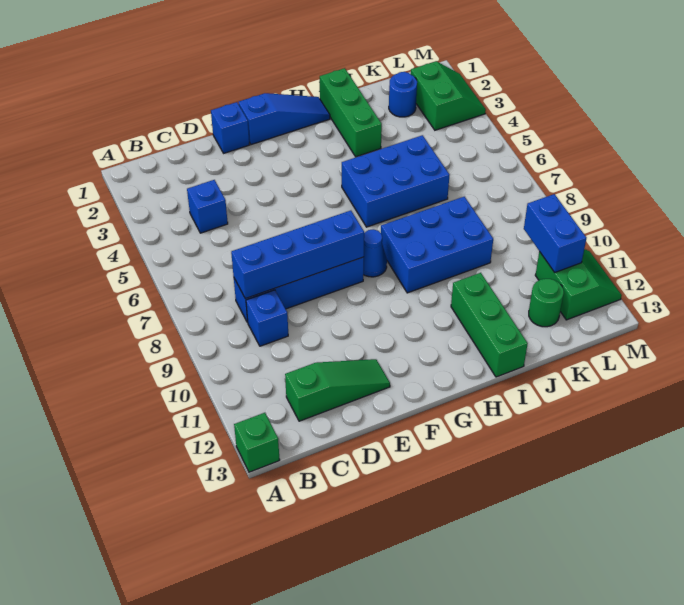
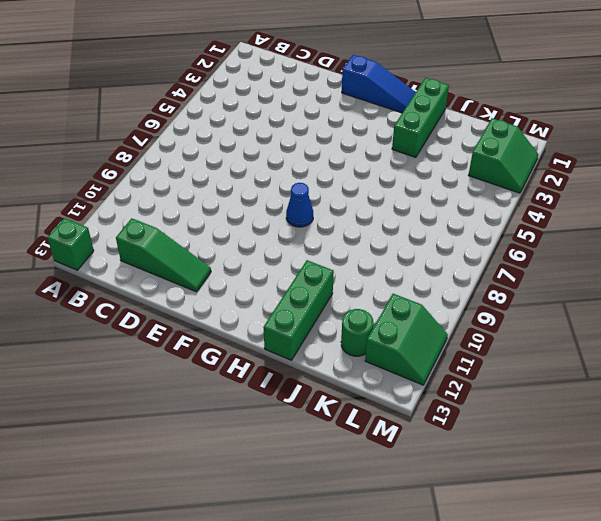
none -> blue brick C4 level 1
none -> blue brick C8:F8 level 1
none -> blue brick C9 level 1

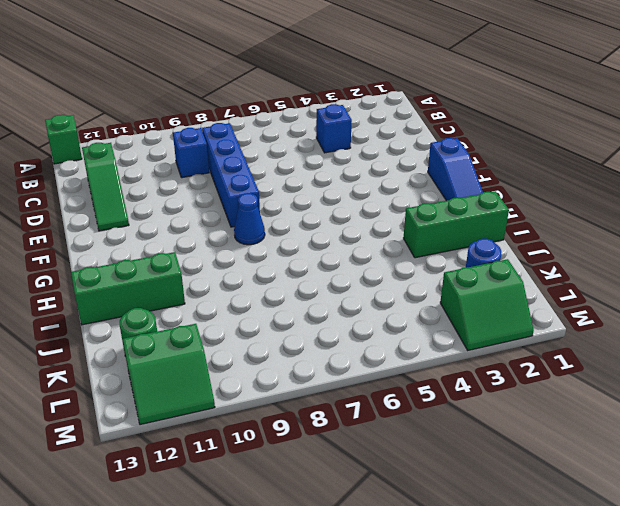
none -> blue brick E1 level 1
none -> blue brick H5:J6 level 1
none -> blue brick H8:J9 level 1

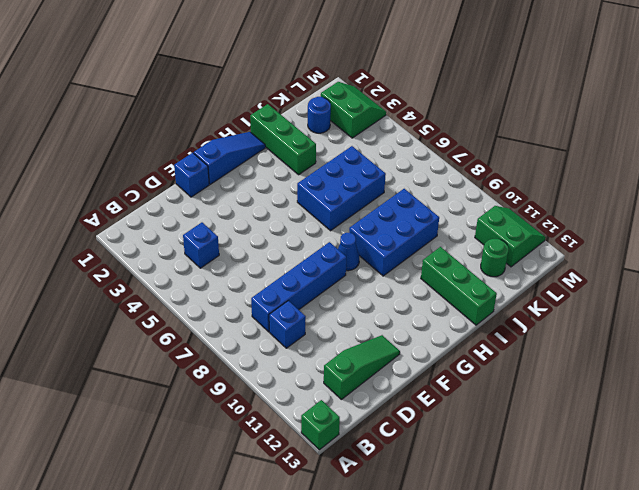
none -> blue brick C8:F8 level 2
none -> blue brick L10:L11 level 2

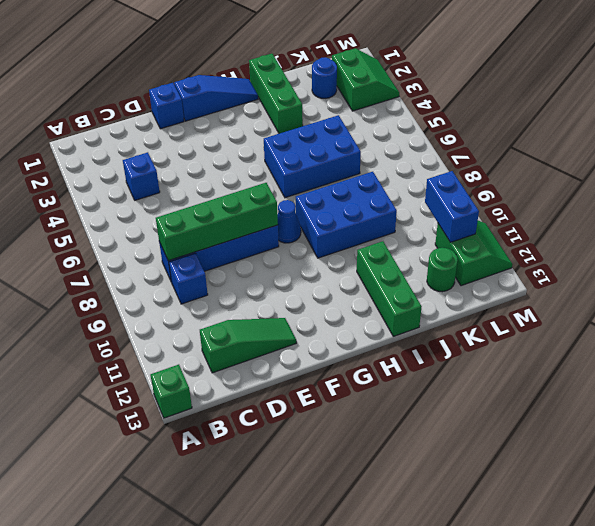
green brick C8:F8 level 2 -> blue brick C8:F8 level 2

